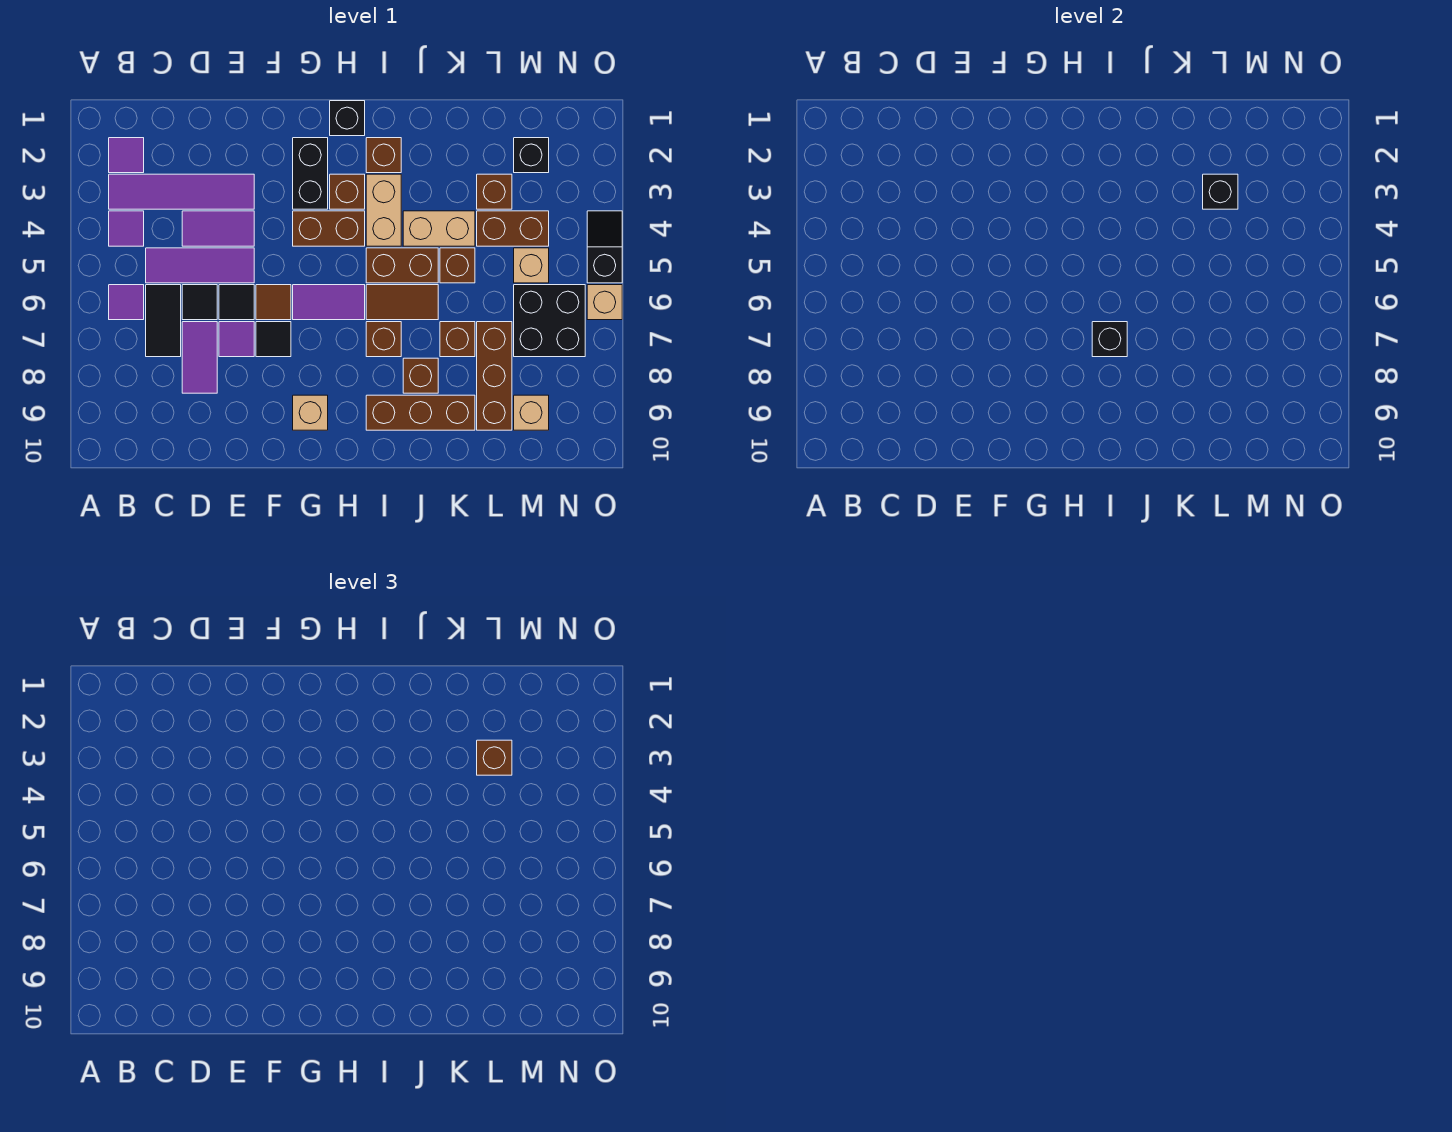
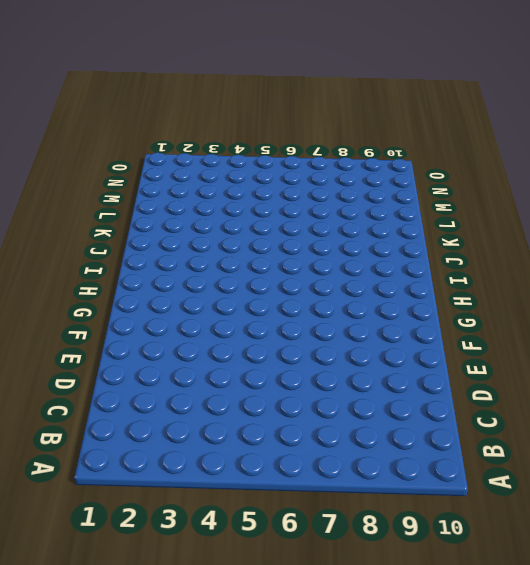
none -> purple tile B2 level 1
none -> purple tile B3:E3 level 1
none -> purple tile B4 level 1
none -> purple tile B6 level 1

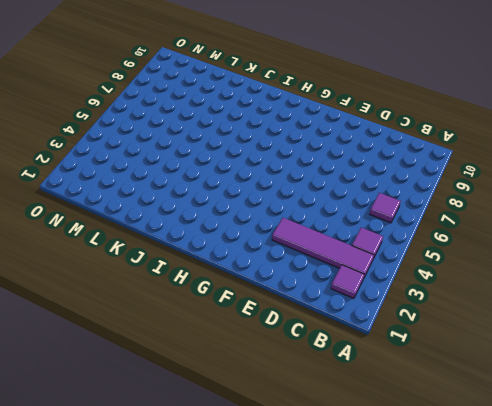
none -> purple tile C5:E5 level 1
none -> black tile C6:C7 level 1
none -> purple tile D4:E4 level 1
none -> black tile D6 level 1

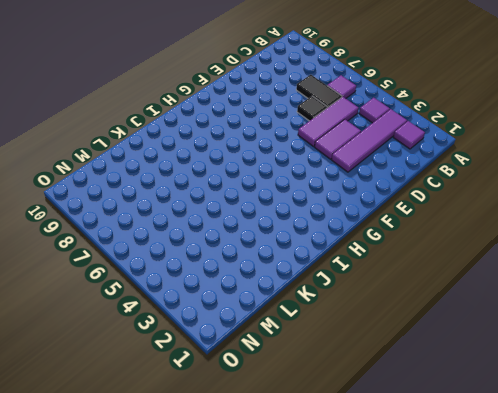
none -> purple tile D7:D8 level 1
none -> black tile E6 level 1
none -> purple tile E7 level 1
none -> brown tile F6 level 1

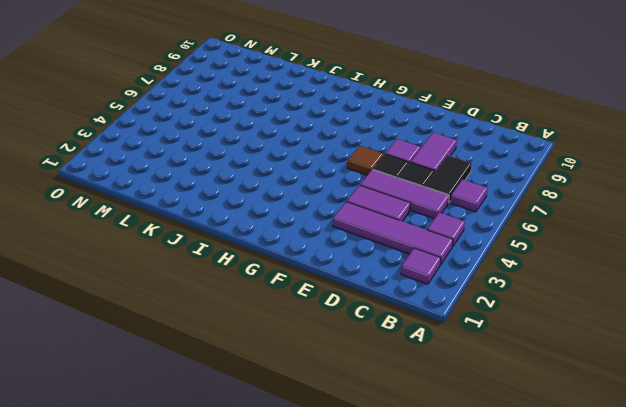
none -> black tile F7 level 1
none -> black brick G2:G3 level 1
none -> brown brick G4:H4 level 1
none -> purple tile G6:H6 level 1

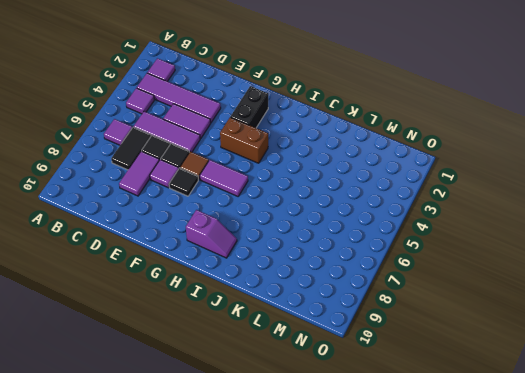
purple slope H9:I9 level 1 top H -> brown brick I9:K9 level 1
none -> tan brick G9 level 1
none -> black brick H1 level 1
none -> brown brick H3 level 1
none -> brown brick I2 level 1

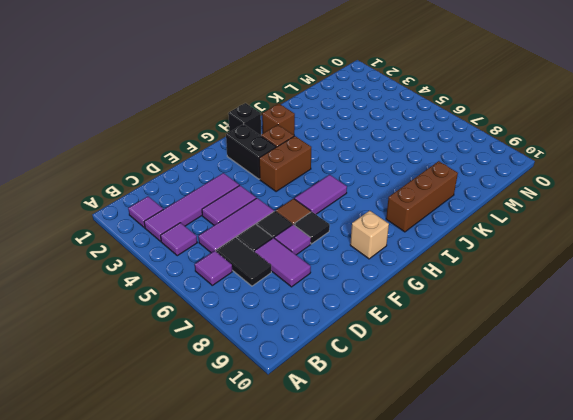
none -> tan brick I3:I4 level 1
none -> brown brick I5:J5 level 1
none -> brown tile I6:J6 level 1
none -> brown brick I7 level 1

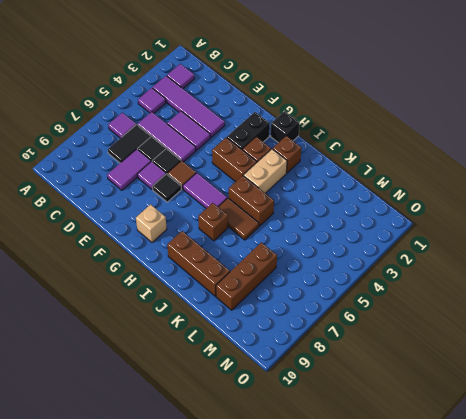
none -> tan brick J4:K4 level 1
none -> brown brick J8 level 1
none -> brown brick K5 level 1
none -> brown brick K7 level 1

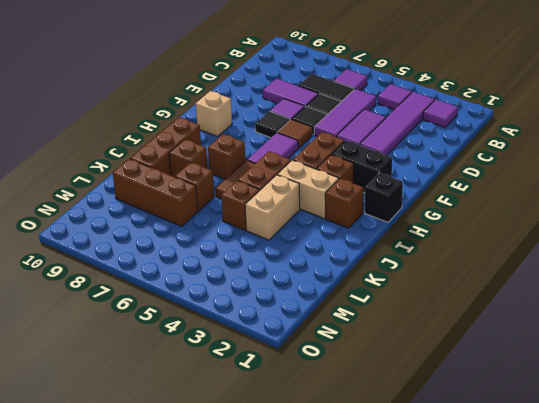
none -> brown brick L3 level 1
none -> brown brick L4:M4 level 1
none -> black brick M2 level 1
none -> tan brick M5 level 1

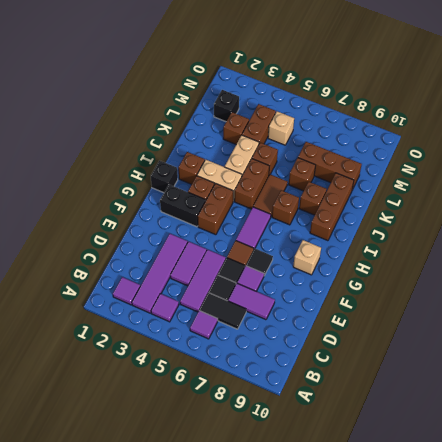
none -> black brick M6:N7 level 1
none -> tan brick M9 level 1
none -> black slope O4:O5 level 1 top 5
none -> tan brick O6 level 1

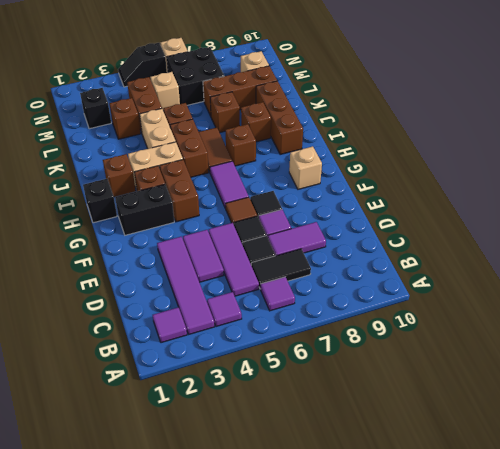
none -> black brick I7 level 2
none -> black brick L3 level 2
none -> brown brick L3 level 3

